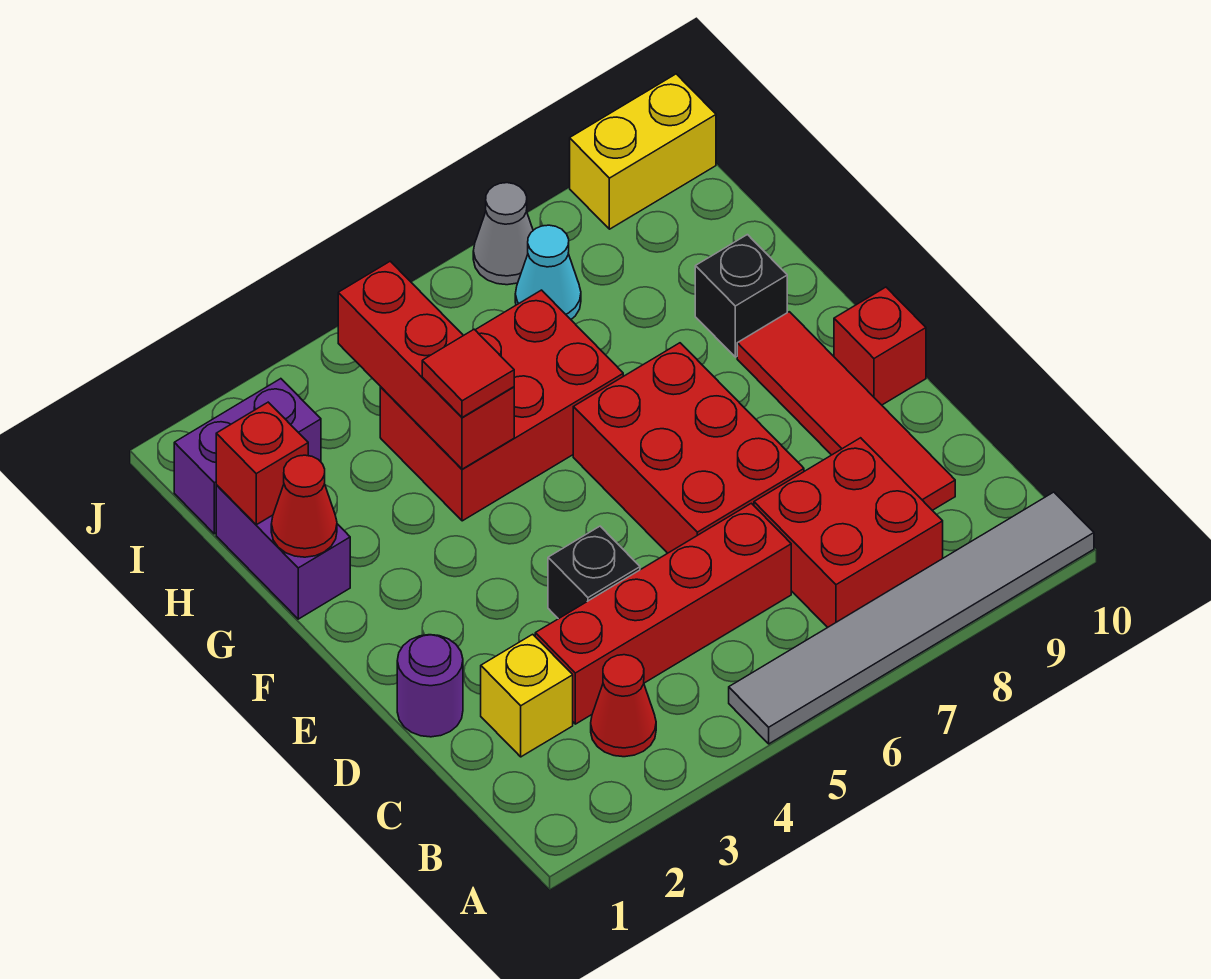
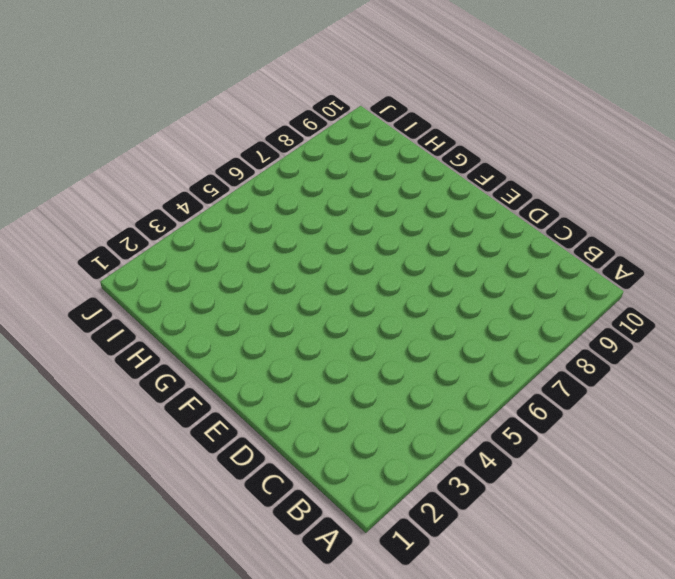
none -> grey tile A5:A10 level 1
none -> red cone B3 level 1
none -> red brick B7:C8 level 1

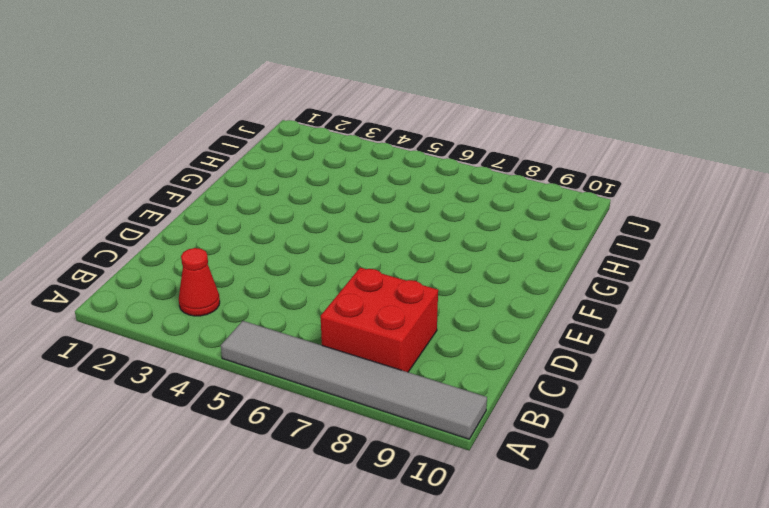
none -> yellow brick C2 level 1
none -> red brick C3:C6 level 1
none -> red tile C9:F9 level 1

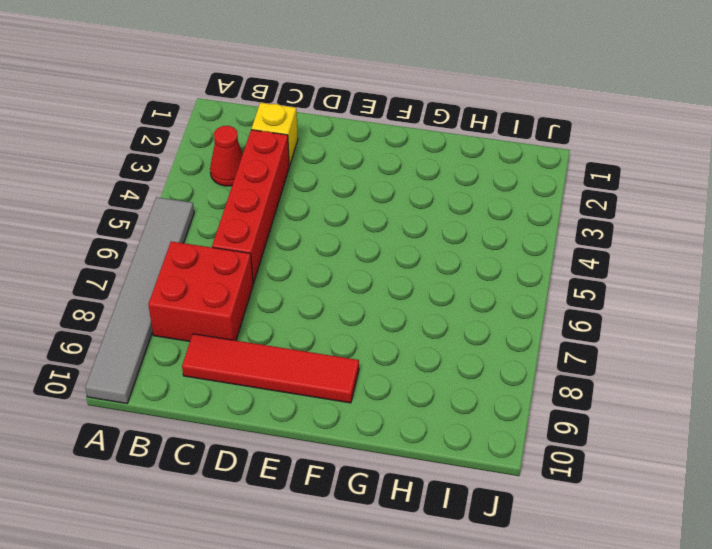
none -> purple round brick D1 level 1
none -> black brick D4 level 1
none -> red brick D6:F7 level 1

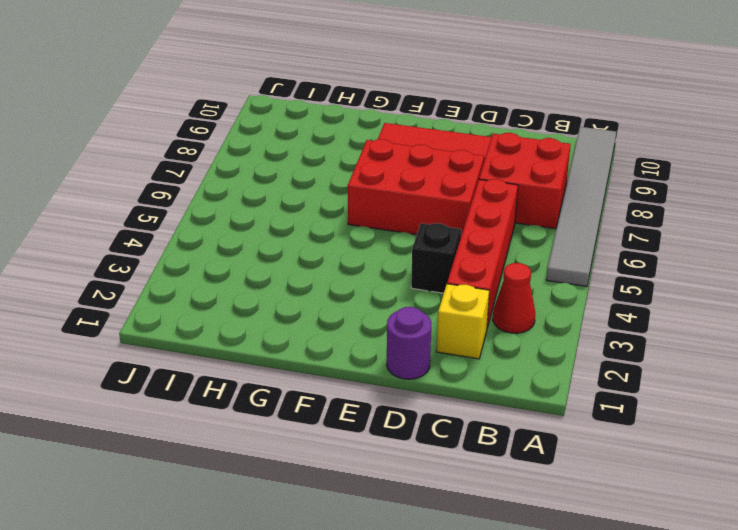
none -> red brick E10 level 1
none -> purple brick G1:H1 level 1
none -> red brick G4:H6 level 1

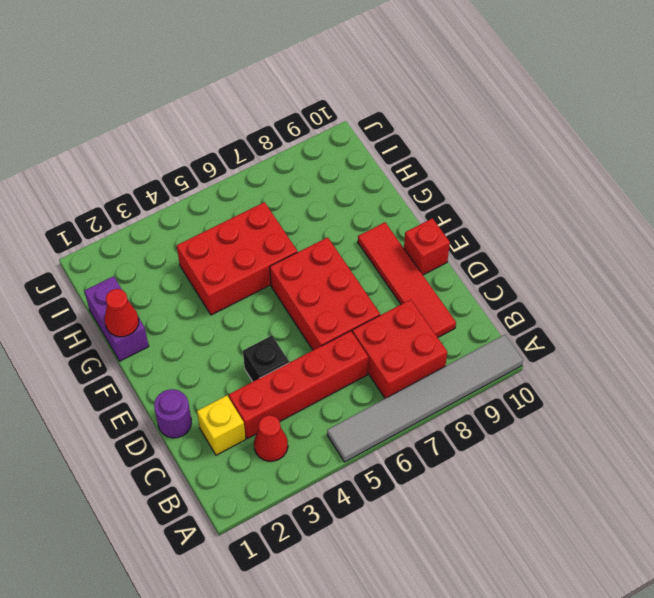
none -> black brick G9 level 1
none -> purple brick I1:I2 level 1
none -> cyan cone I7 level 1

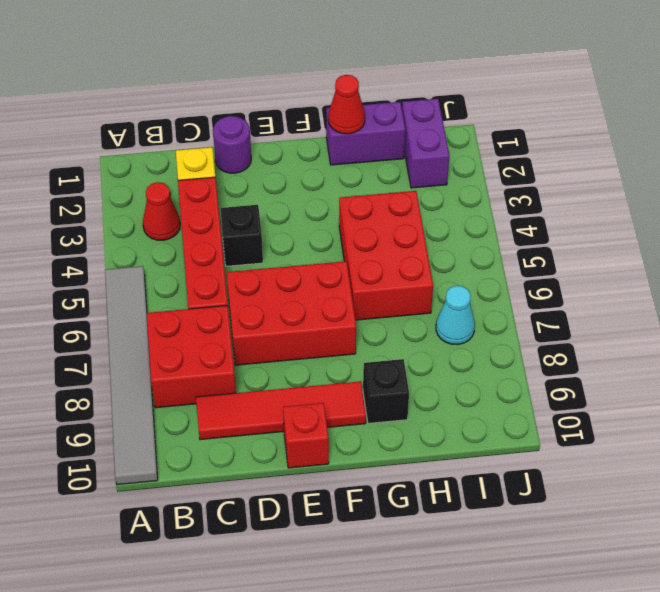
none -> grey cone J7 level 1
none -> yellow brick J9:J10 level 1
none -> red brick G4:I4 level 2

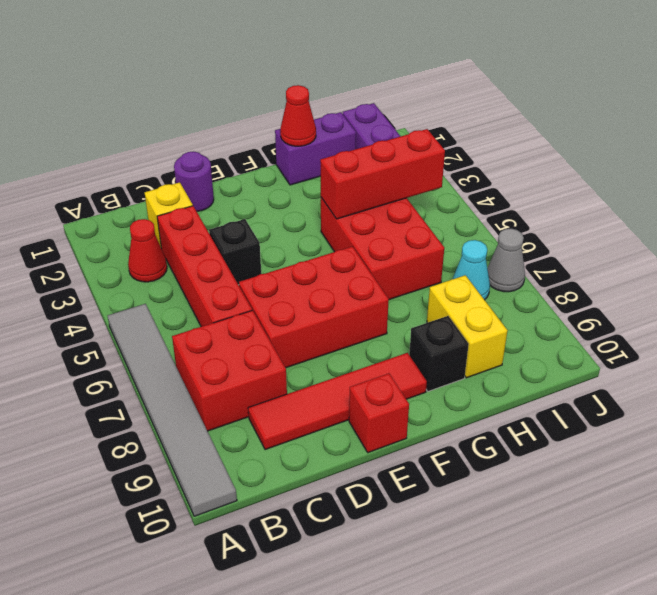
yellow brick H8:H9 level 1 -> yellow brick J9:J10 level 1
none -> red brick H1 level 2
none -> red tile G4 level 3

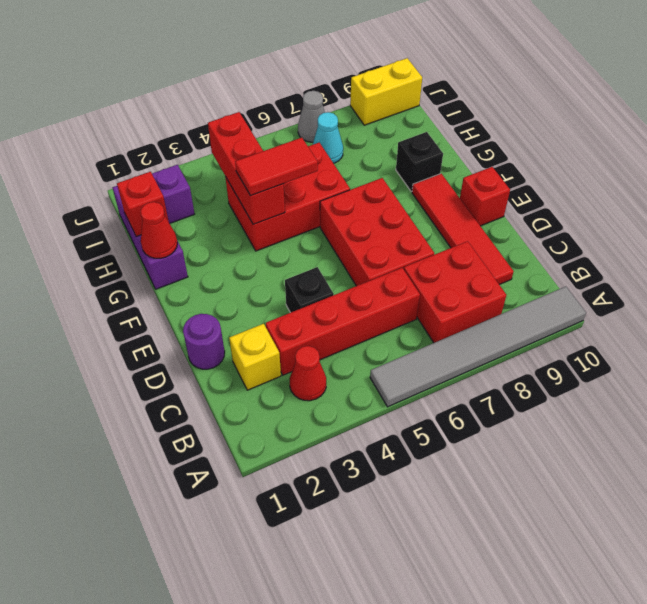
red tile G4:G5 level 3 -> red tile G4 level 3

